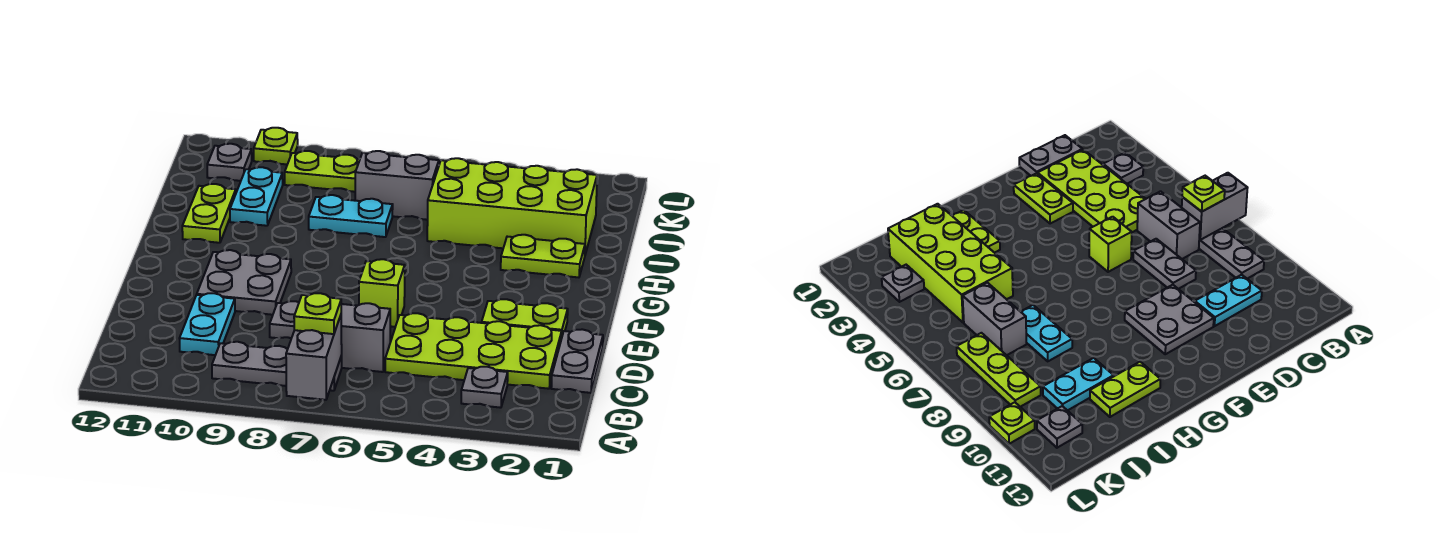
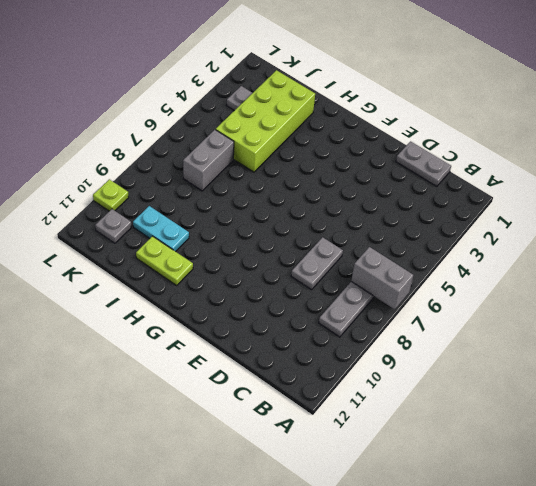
none -> grey plate B3 level 1
none -> lime plate C2:D5 level 1
none -> grey brick C6:C7 level 1

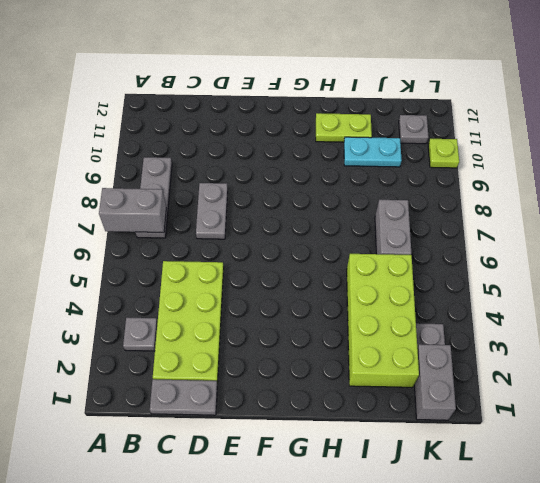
grey brick K1:K2 level 1 -> grey brick C6:C7 level 1
none -> cyan plate C10:D10 level 1
none -> lime plate E2:E3 level 1
none -> lime brick E6 level 1

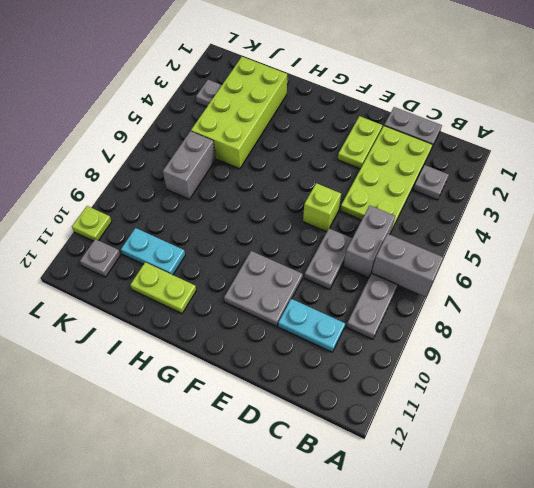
none -> lime plate H2:H3 level 1
none -> cyan plate I7:I8 level 1
none -> lime plate K7:K9 level 1

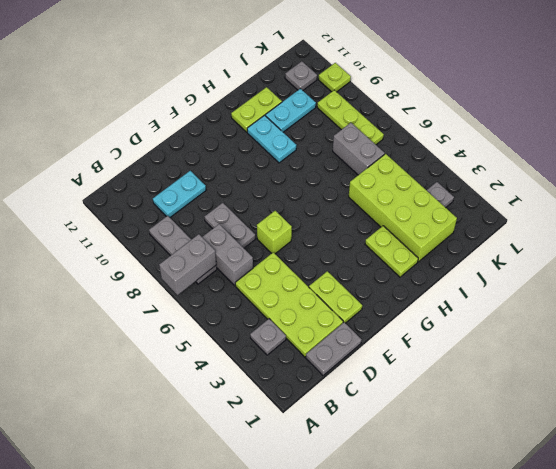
cyan plate H9:H10 level 1 -> cyan plate I7:I8 level 1
none -> grey plate E9:F10 level 1
none -> lime plate B7 level 3

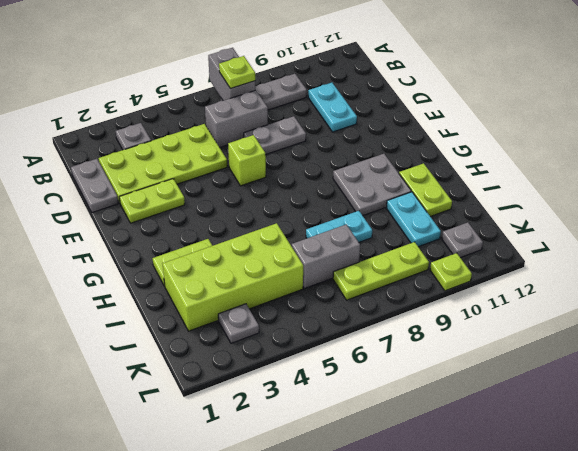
grey plate G9:H10 level 1 -> grey plate E9:F10 level 1

